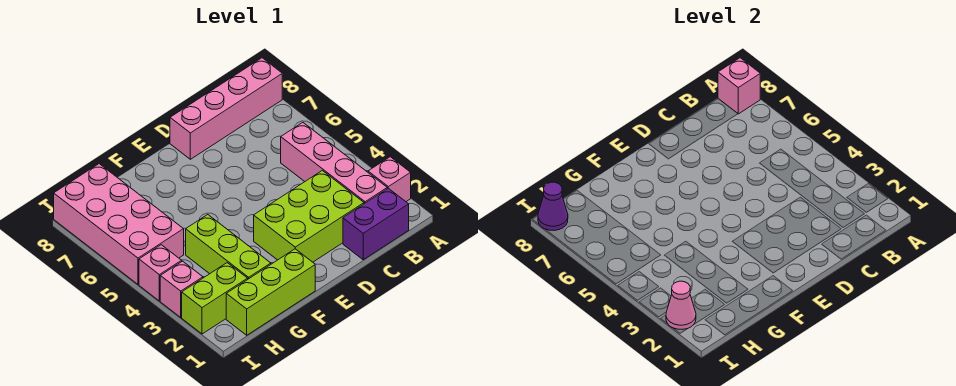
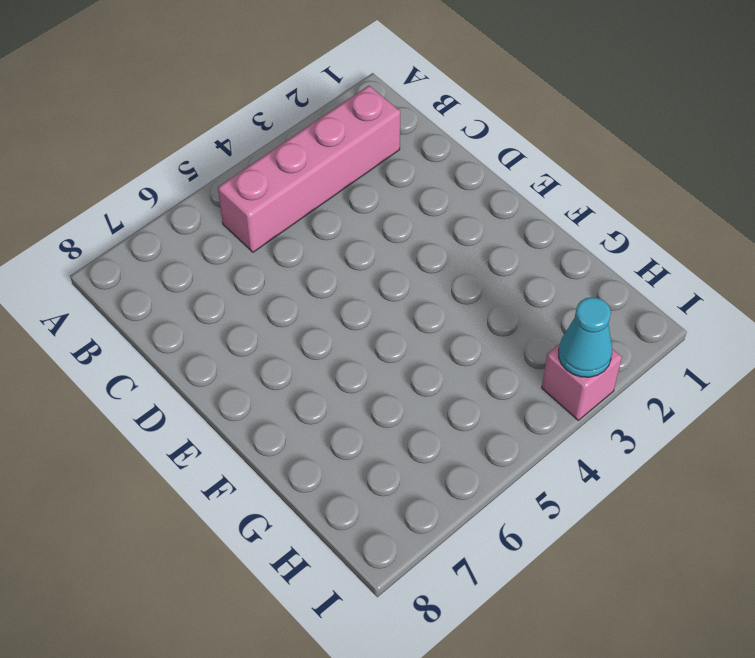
cyan cone I3 level 2 -> none
none -> pink brick A2 level 1
none -> pink brick A8:D8 level 1
none -> purple brick B1:C1 level 1

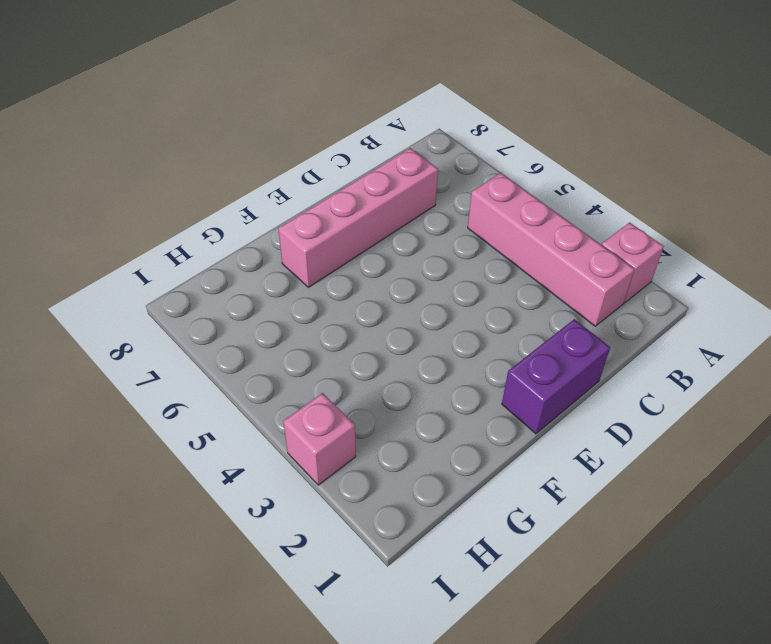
pink brick C7:F7 level 1 -> pink brick A8:D8 level 1
purple brick D1:E1 level 1 -> purple brick B1:C1 level 1
none -> lime brick C2:E3 level 1
none -> lime brick F1:H1 level 1
none -> lime brick G2:G4 level 1

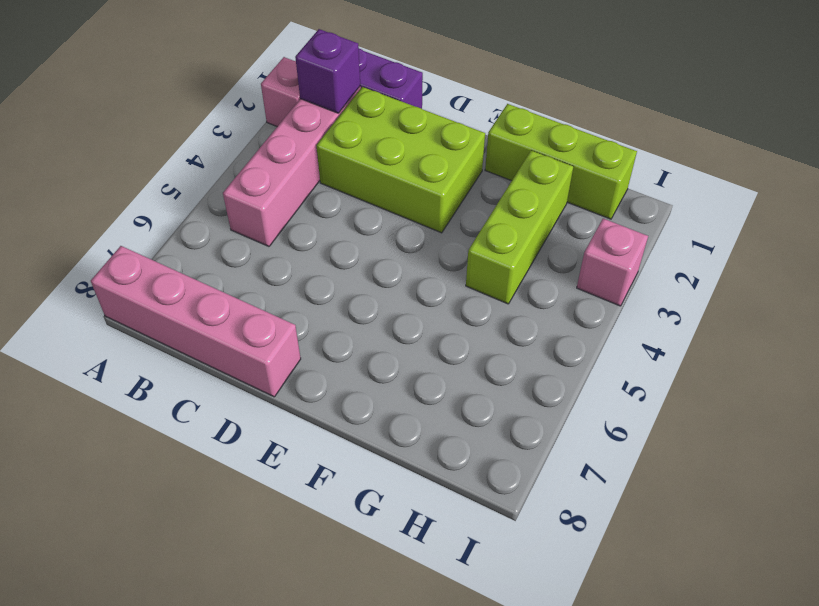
purple brick B2 level 2 -> none
none -> lime brick H2:I2 level 1
none -> pink brick H5:I8 level 1
none -> pink brick I4 level 1

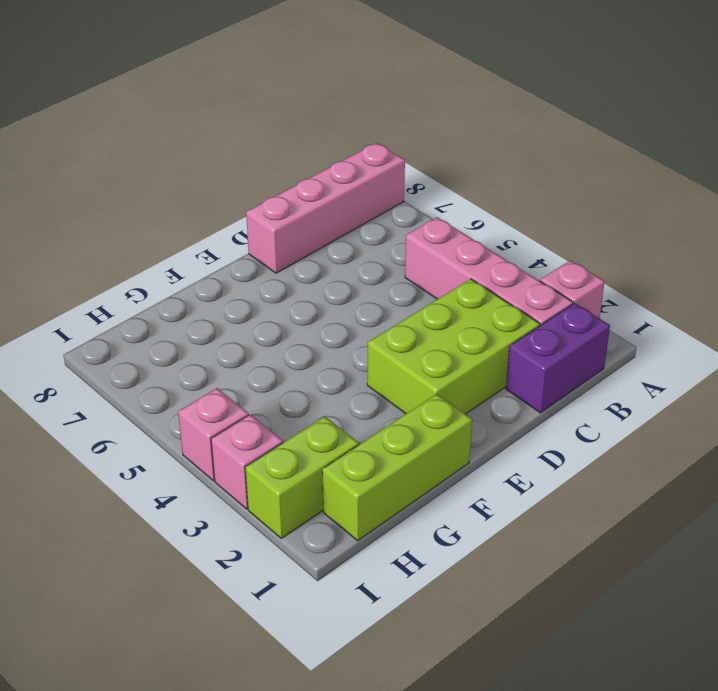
none -> lime brick G2:G4 level 1
none -> pink brick H5:I8 level 1
none -> pink brick A8 level 2

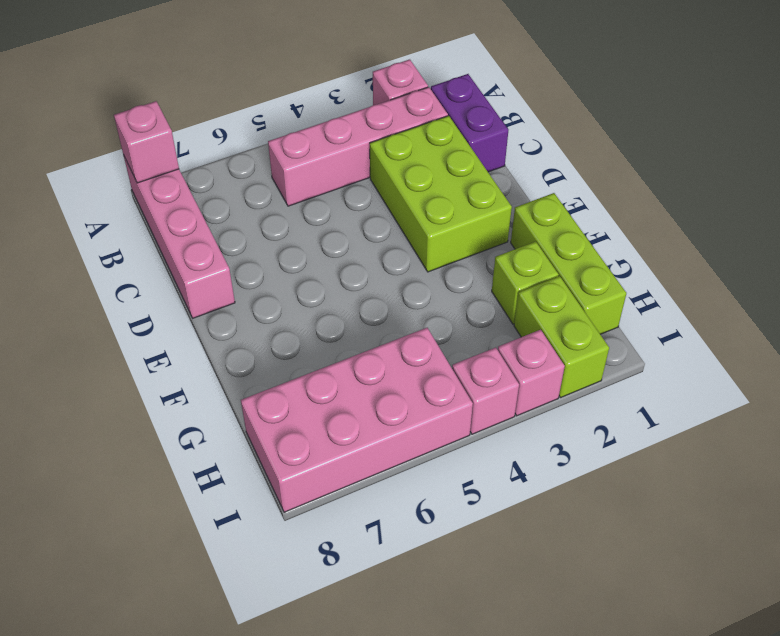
lime brick G2 level 1 -> lime brick G2:G4 level 1
none -> pink cone I2 level 2
none -> purple cone I8 level 2

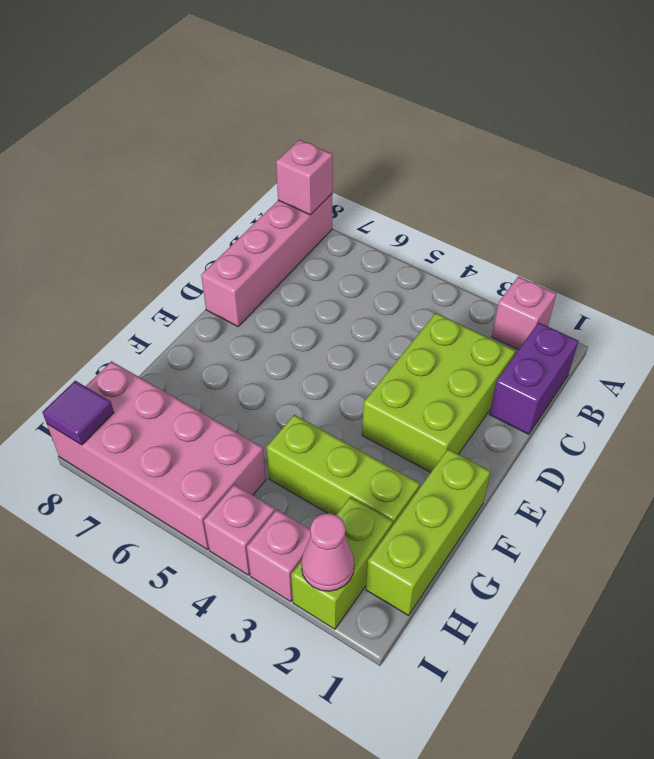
purple tile I8 level 2 -> purple cone I8 level 2
none -> pink brick B2:B5 level 1

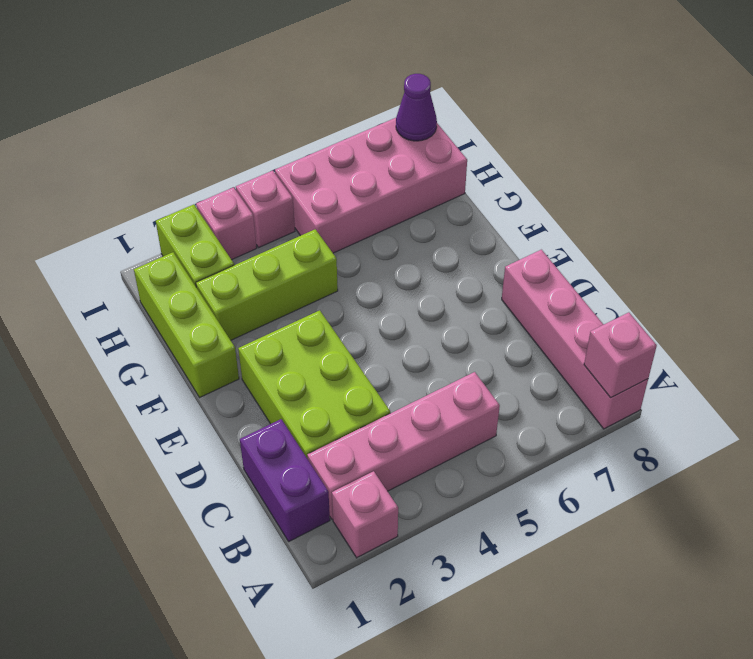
none -> pink cone I2 level 2

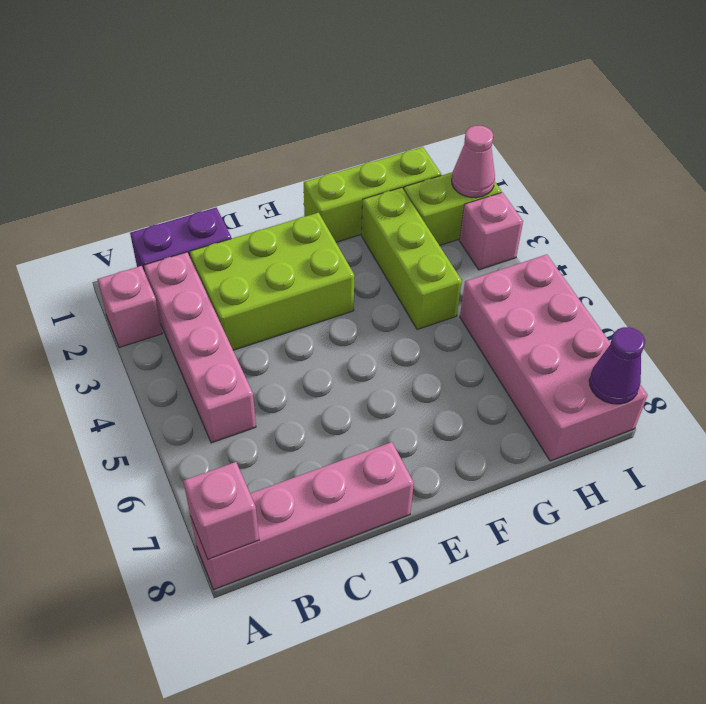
none -> pink brick I4 level 1

